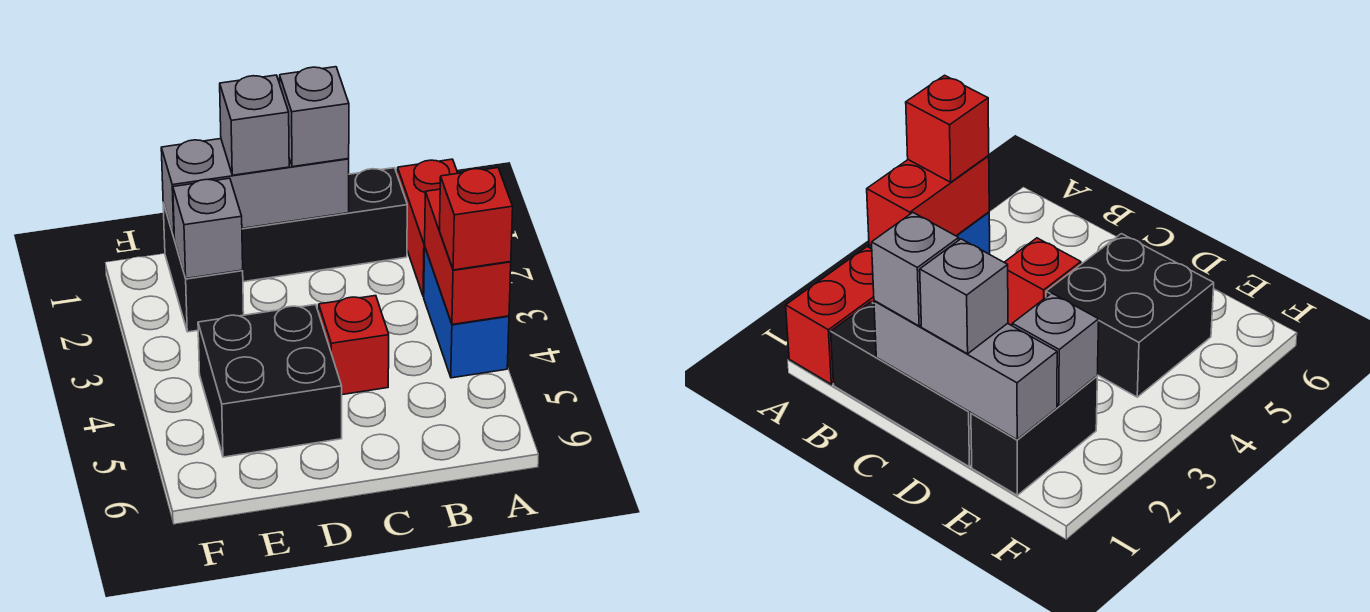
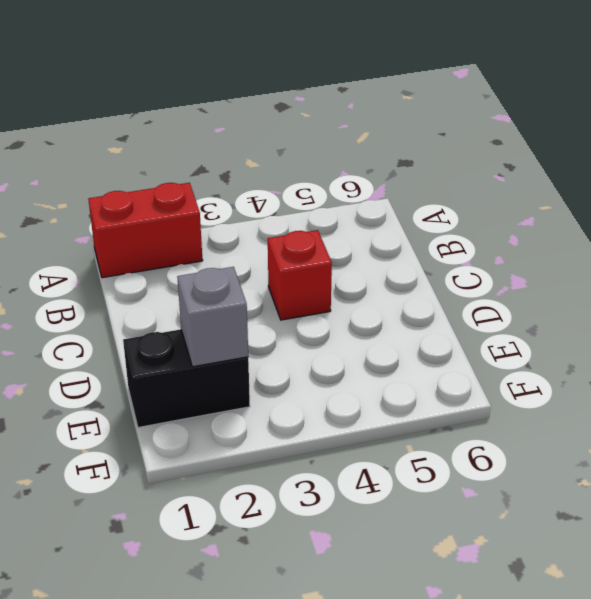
none -> blue brick A3:A4 level 1
none -> black brick B1:D1 level 1
none -> black brick D4:E5 level 1

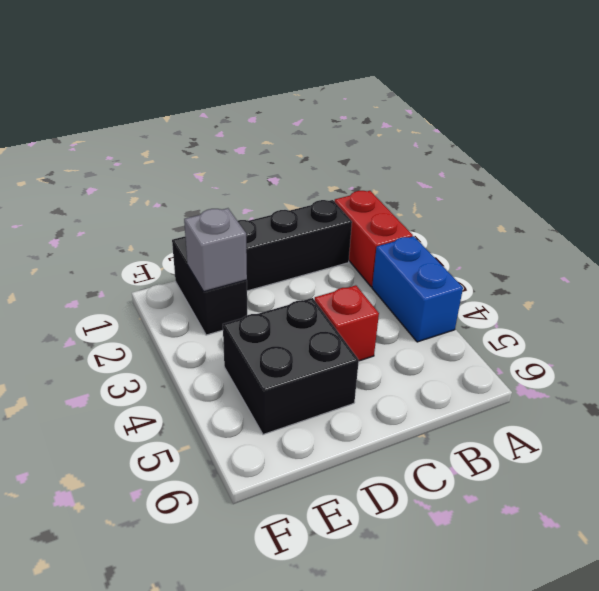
none -> red brick A3:A4 level 2
none -> grey brick C1:E1 level 2
none -> red brick A4 level 3

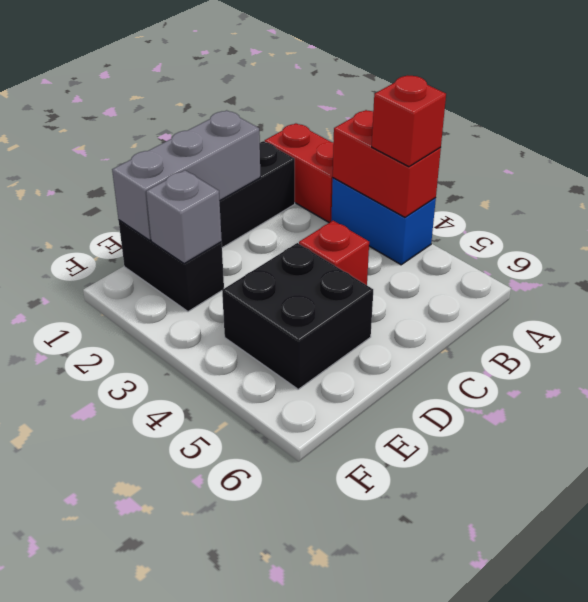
none -> grey brick C1 level 3
none -> grey brick D1 level 3

